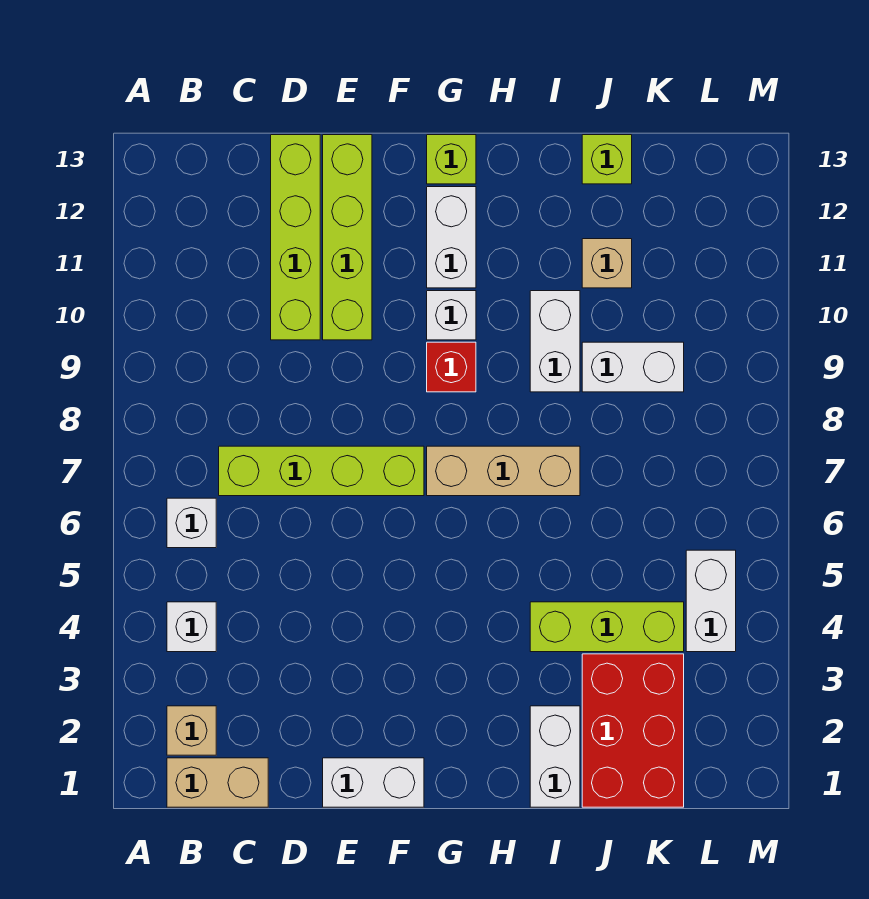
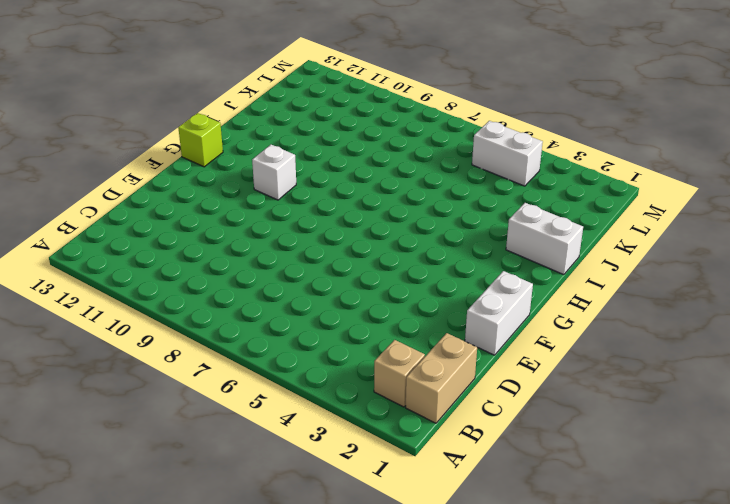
none -> white brick B4 level 1
none -> white brick B6 level 1
none -> lime brick C7:F7 level 1

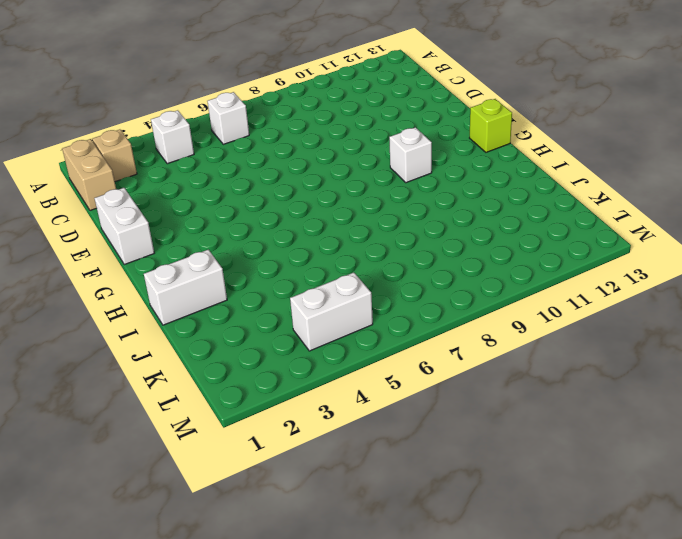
none -> lime brick C7:F7 level 1
none -> lime brick D10:D13 level 1
none -> lime brick E10:E13 level 1

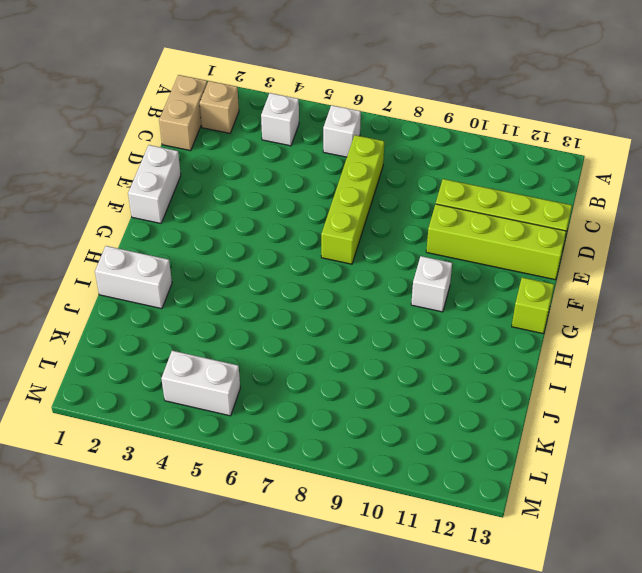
none -> tan brick G7:I7 level 1
none -> red brick G9 level 1
none -> white brick G11:G12 level 1

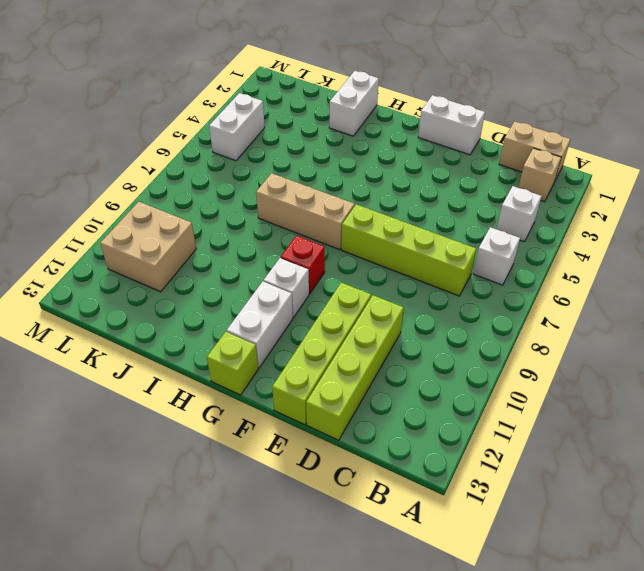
tan brick K10:L11 level 1 -> none
none -> lime brick I4:K4 level 1
none -> white brick I9:I10 level 1
none -> red brick J1:K3 level 1

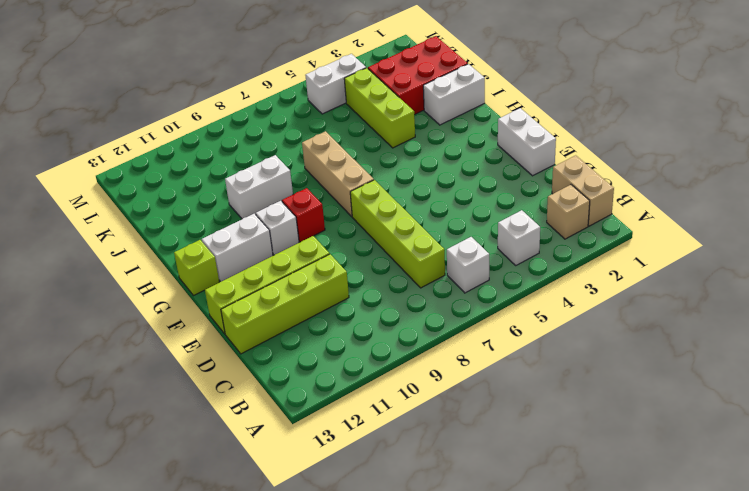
none -> white brick J9:K9 level 1
none -> tan brick J11 level 1
none -> lime brick J13 level 1

